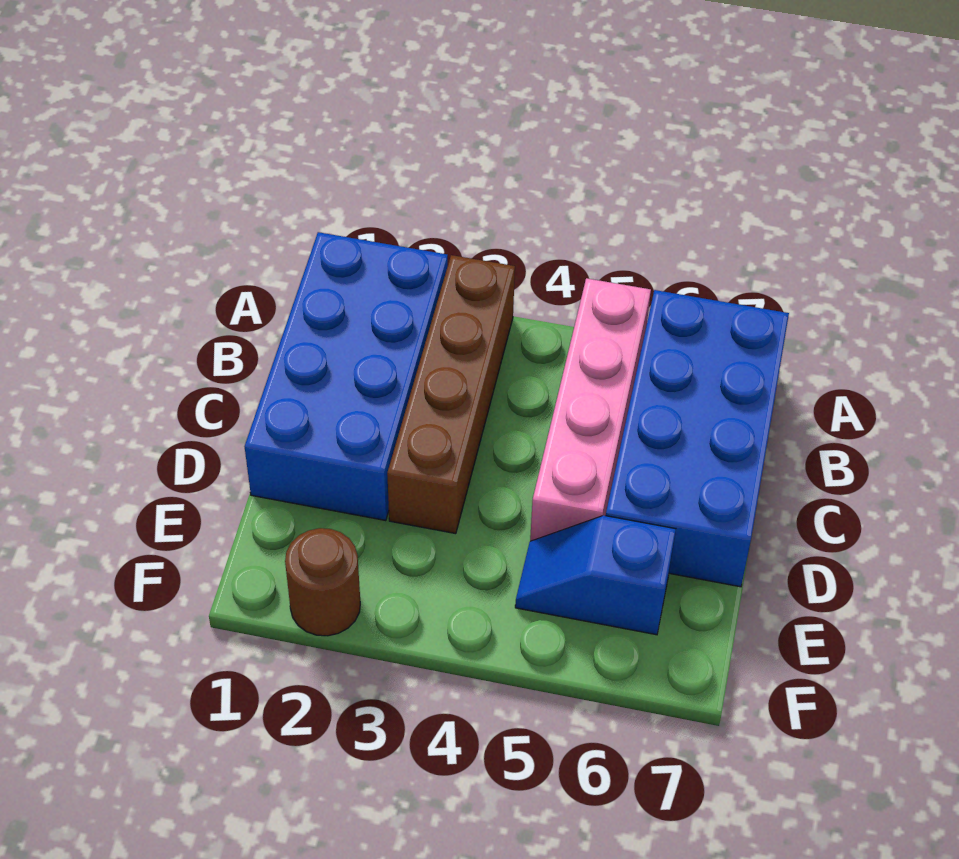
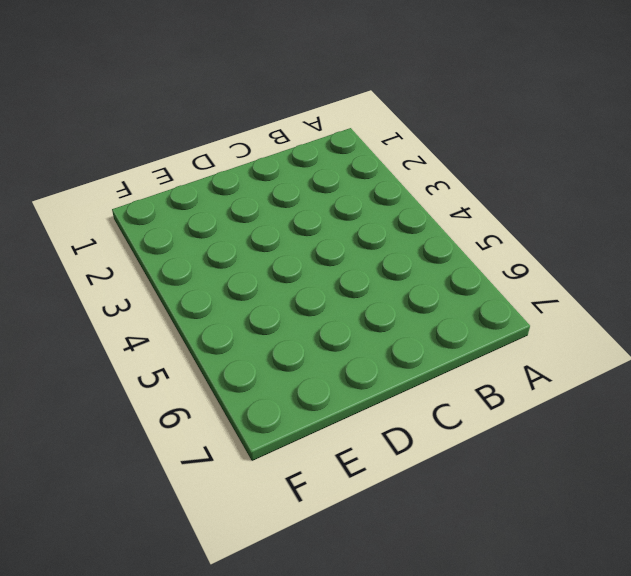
none -> blue brick A1:D2 level 1
none -> brown brick A3:D3 level 1

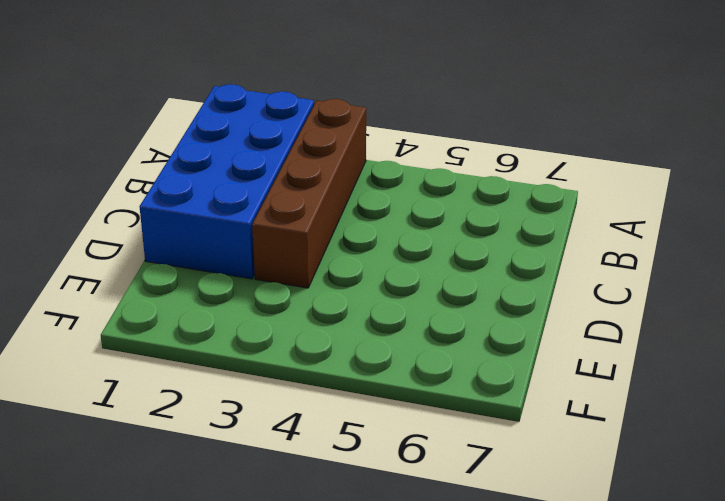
none -> pink brick A5:D5 level 1
none -> blue brick A6:D7 level 1

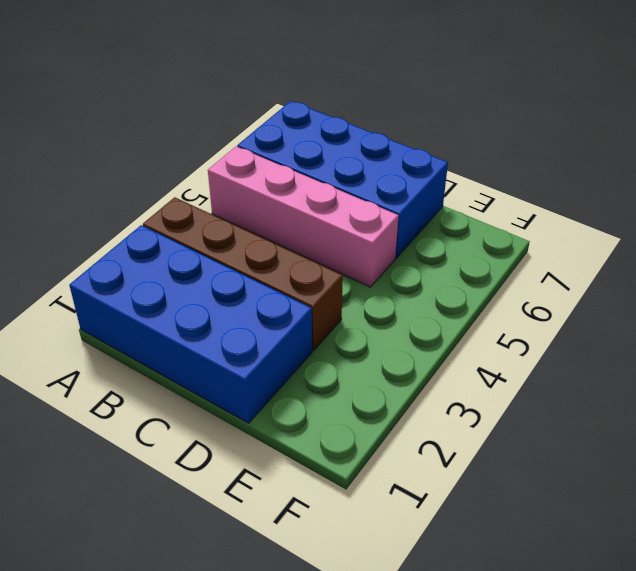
none -> blue slope E5:E6 level 1 top 6
none -> brown round brick F2 level 1

